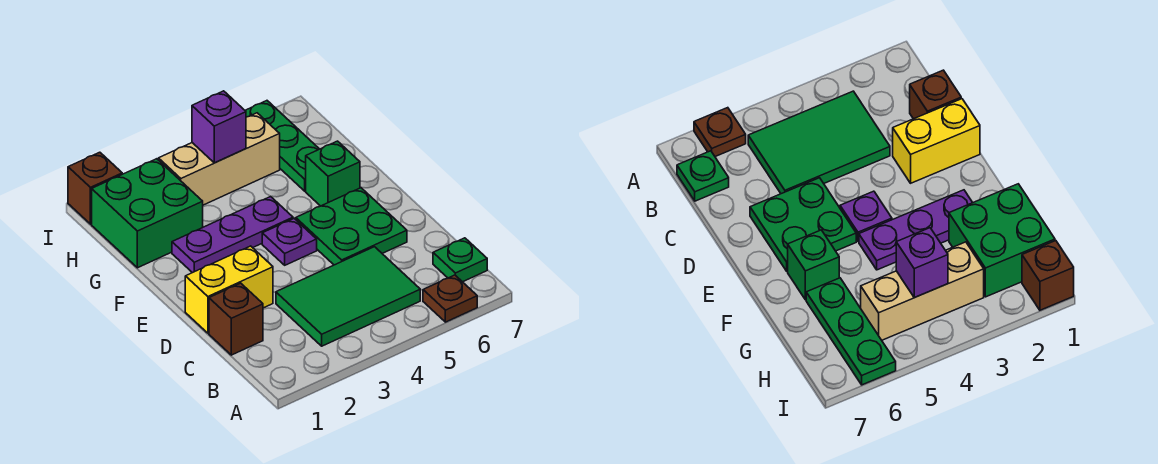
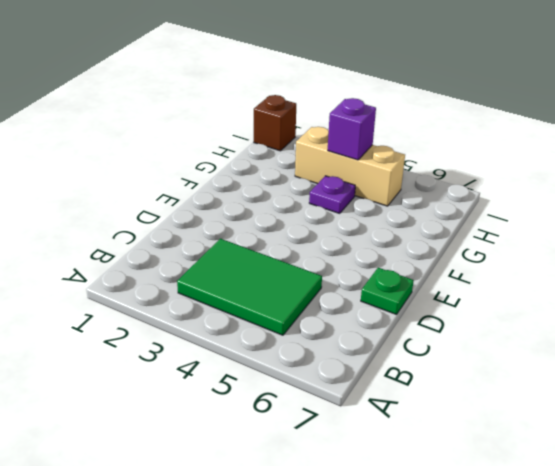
green plate D7 level 1 -> green plate B7 level 1
purple plate G4 level 1 -> purple plate E4 level 1
none -> brown plate A6 level 1
none -> brown brick C1 level 1
none -> yellow brick D1:D2 level 1

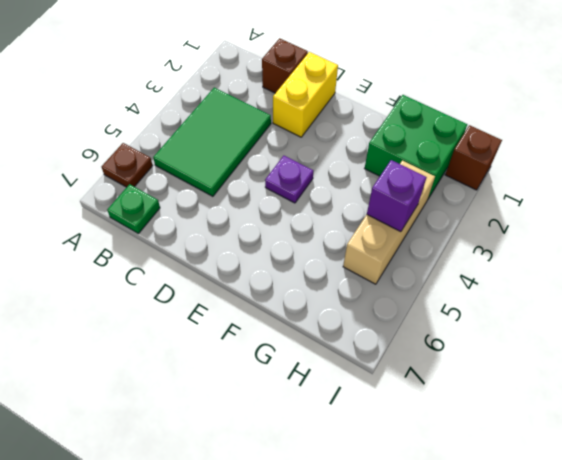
none -> green plate D5:E6 level 1
none -> purple plate F2:F4 level 1
none -> green brick F6 level 1

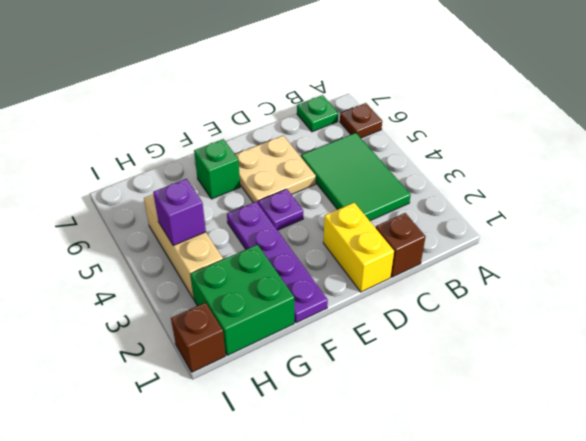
tan plate D5:E6 level 1 -> green plate D5:E6 level 1
purple plate F1:F4 level 1 -> purple plate F2:F4 level 1
none -> green plate G6:I6 level 1

